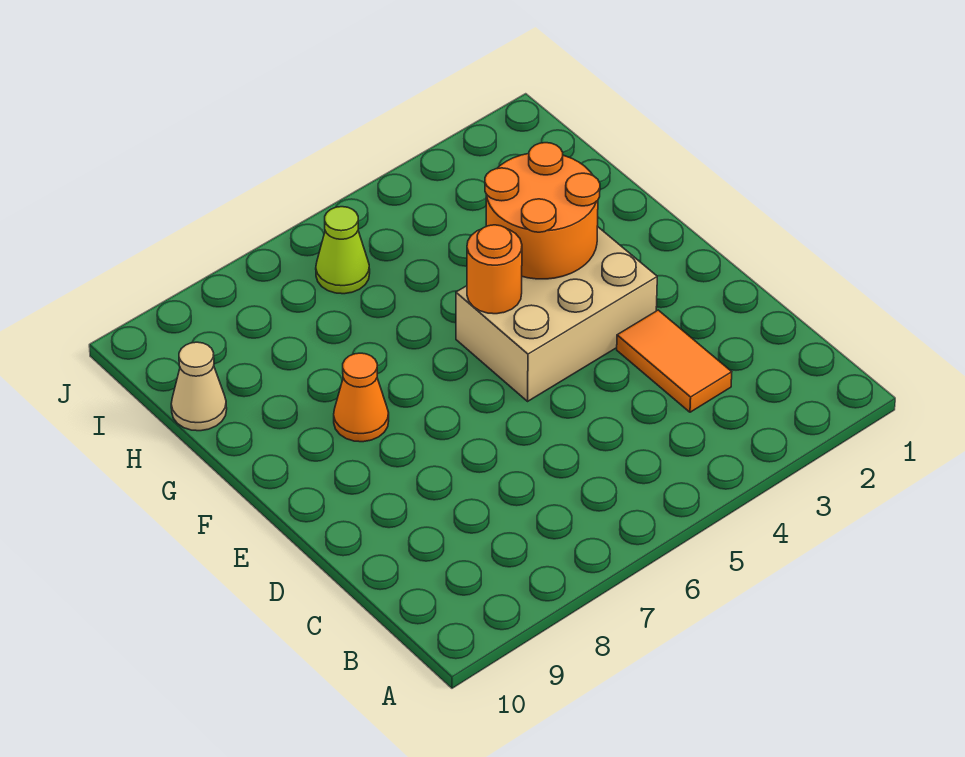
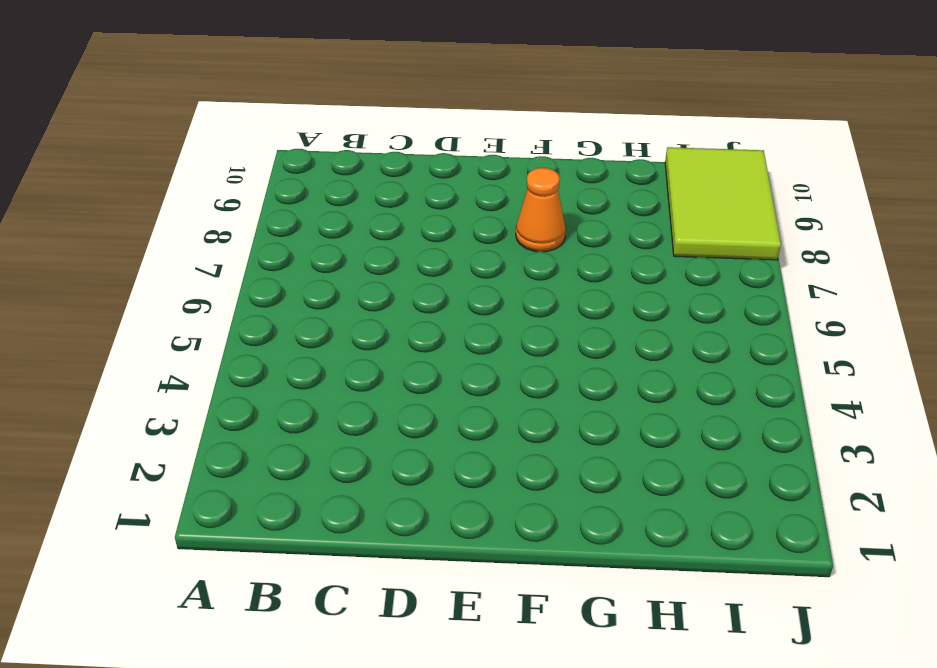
lime tile I8:J10 level 1 -> none
none -> orange tile C3:D3 level 1
none -> tan brick E3:F5 level 1

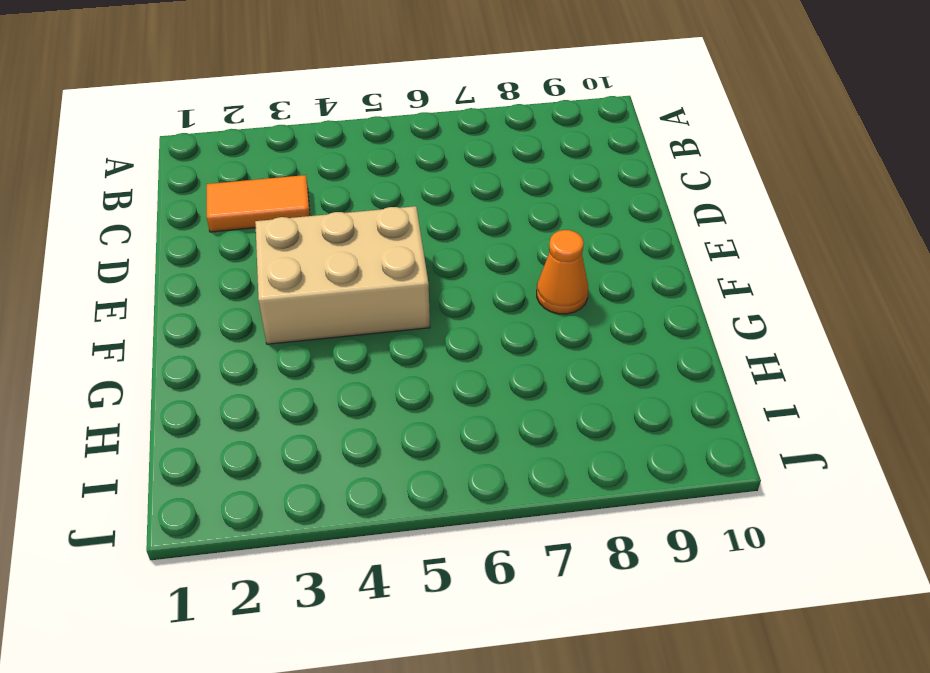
orange tile C2:C3 level 1 -> orange tile C3:D3 level 1
none -> tan cone H10 level 1
none -> lime cone I6 level 1

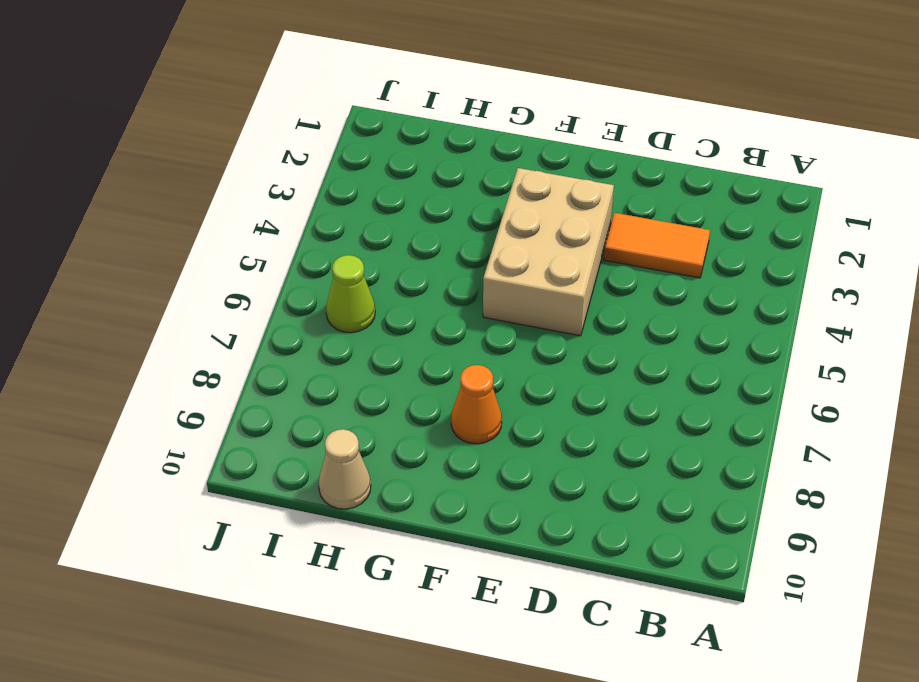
none -> orange round brick F3:G4 level 2
none -> orange round brick F5 level 2

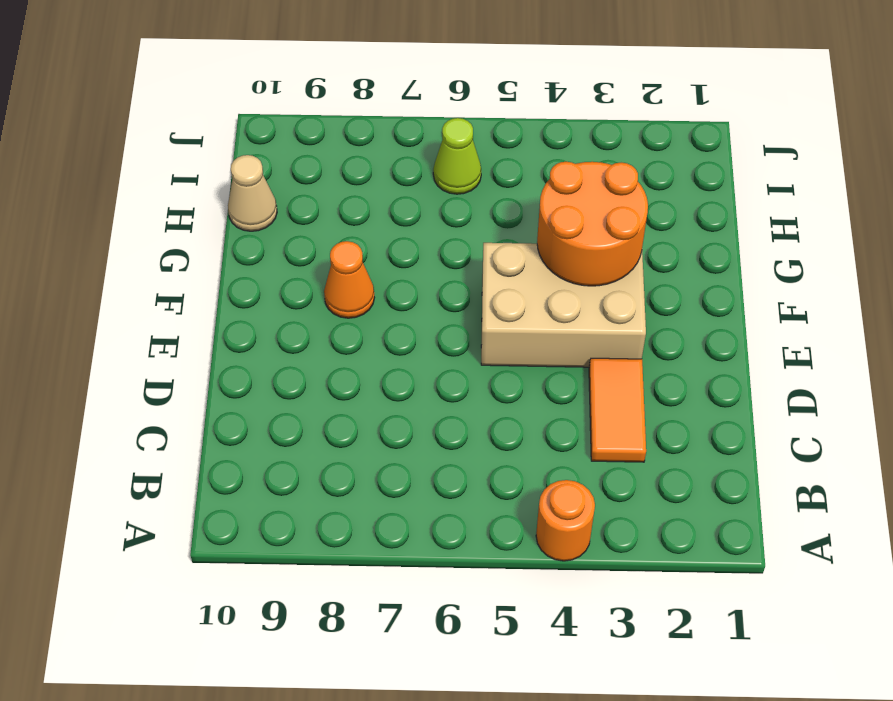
orange round brick A4 level 1 -> orange round brick F5 level 2

